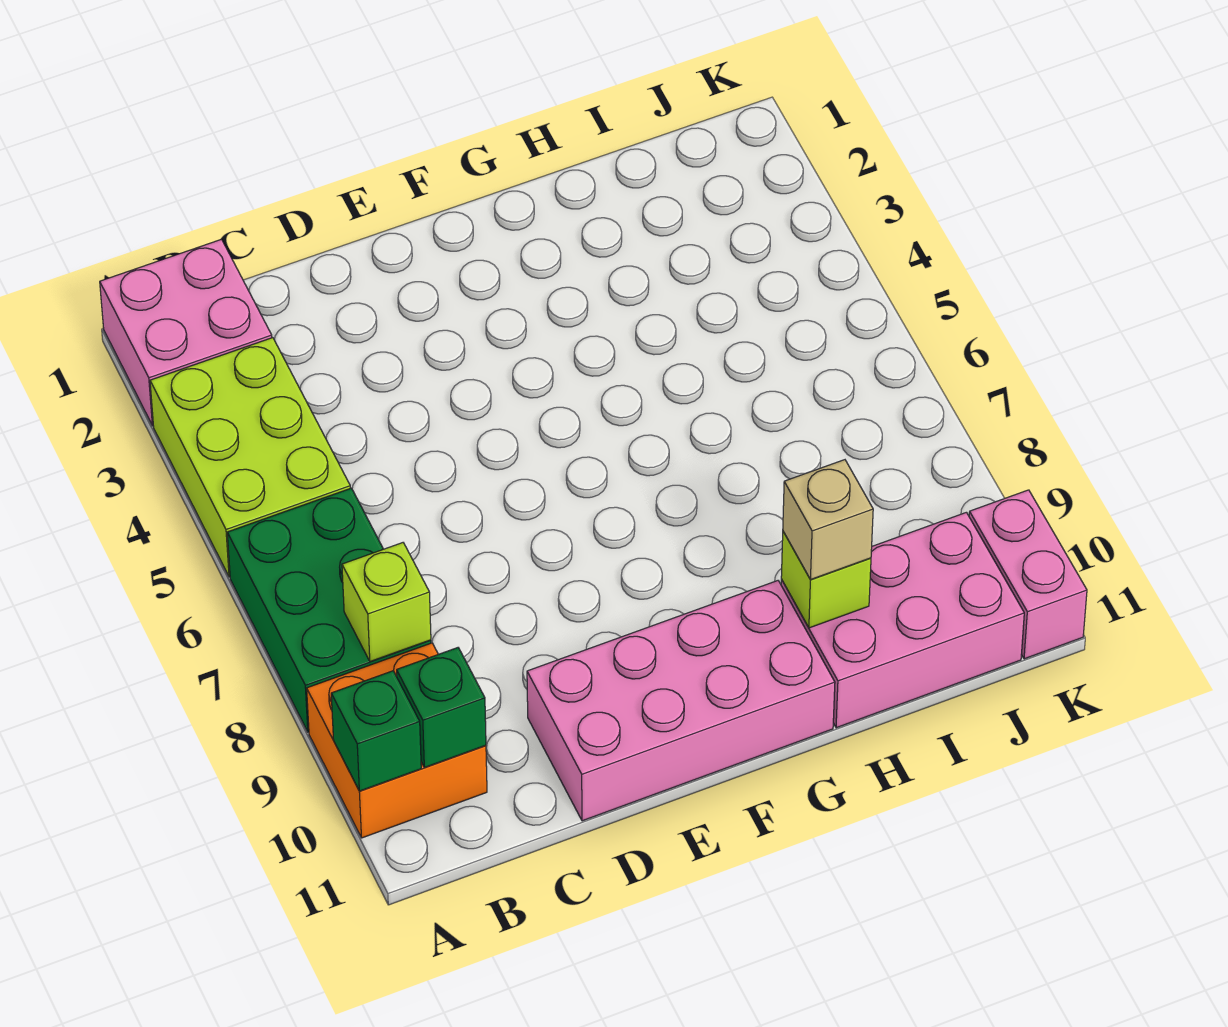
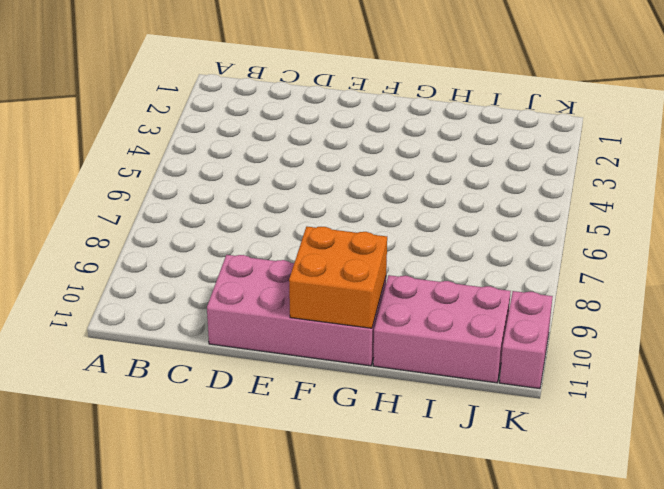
orange brick F10:G11 level 2 -> orange brick A9:B10 level 1
none -> pink brick A1:B2 level 1
none -> lime brick A3:B5 level 1
none -> green brick A6:B8 level 1

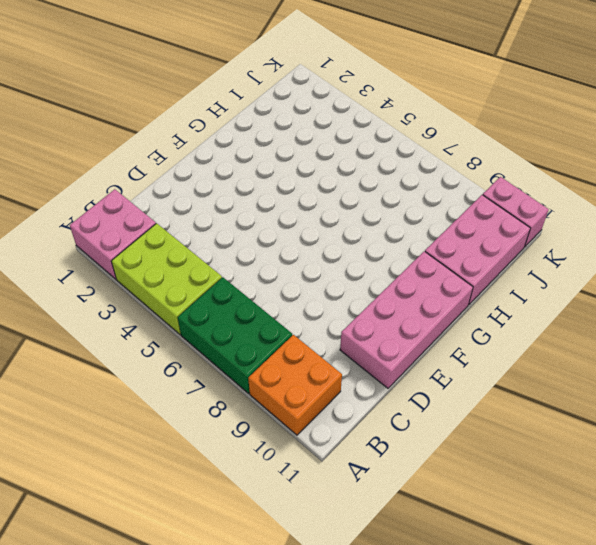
none -> green brick A10 level 2
none -> lime brick B8 level 2
none -> green brick B10 level 2

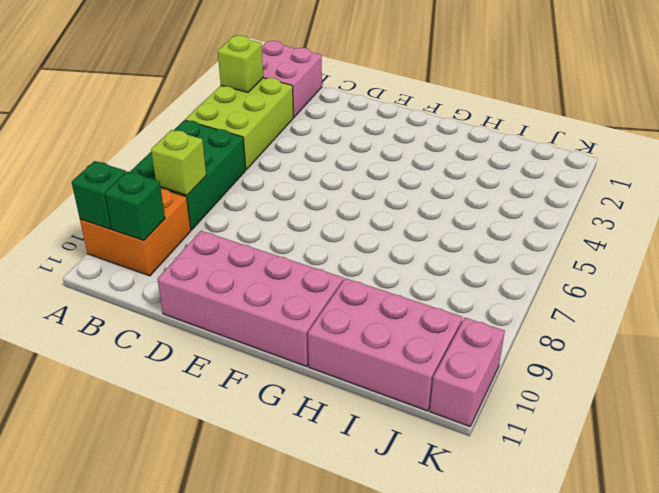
lime brick A3 level 2 -> lime brick H10 level 2
none -> tan brick H10 level 3

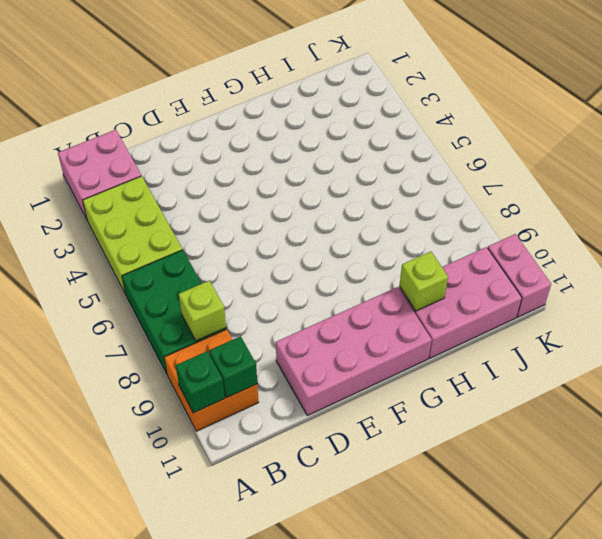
none -> tan brick H10 level 3

